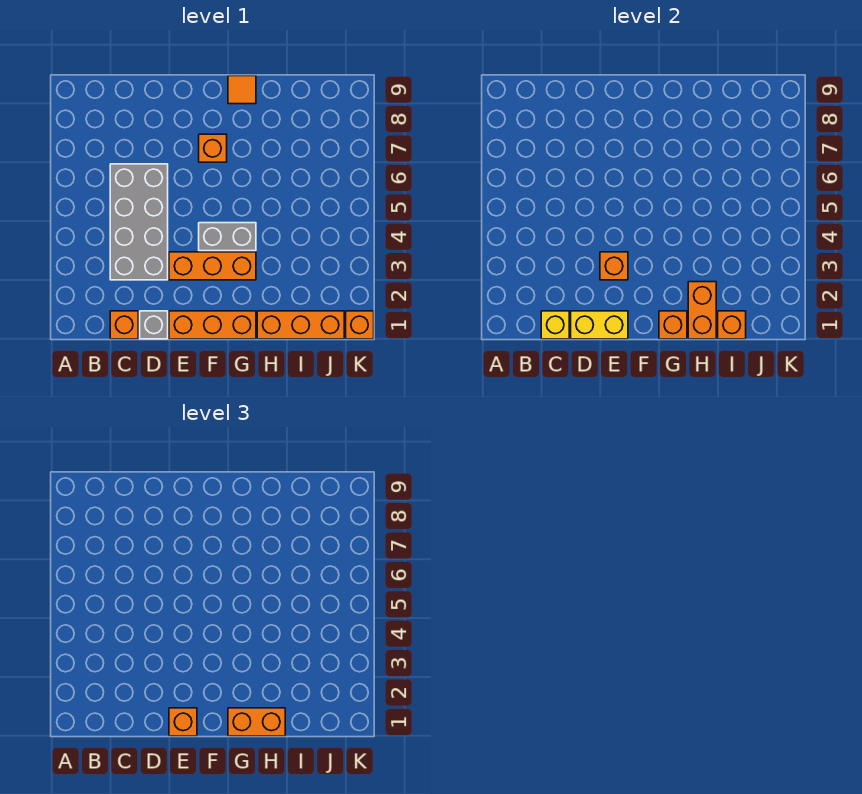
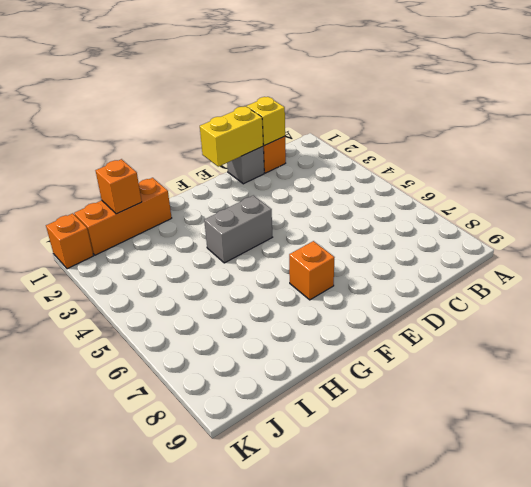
none -> grey brick C3:D6 level 1
none -> orange brick E1:G1 level 1
none -> orange brick E3:G3 level 1

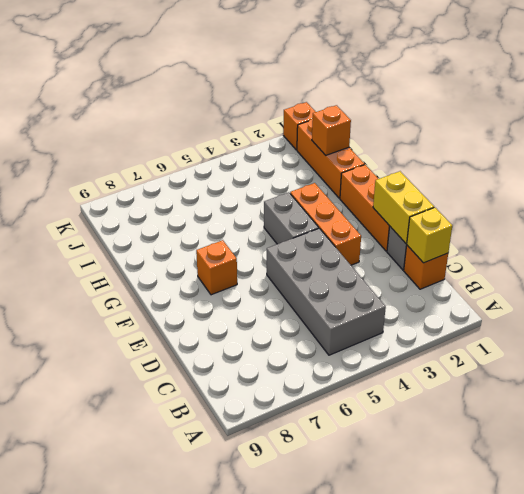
grey brick B4:E5 level 1 -> grey brick C3:D6 level 1
none -> orange tile G9 level 1
none -> orange brick E3 level 2
none -> orange brick G1 level 2

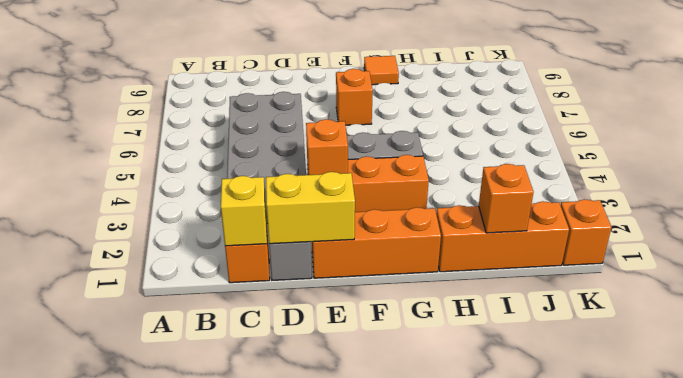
none -> orange brick G1 level 2
none -> orange brick H1:H2 level 2
none -> orange brick E1 level 3

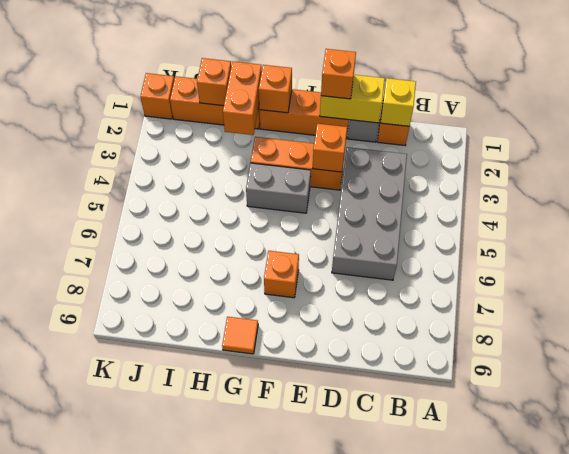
none -> orange brick G1:H1 level 3

